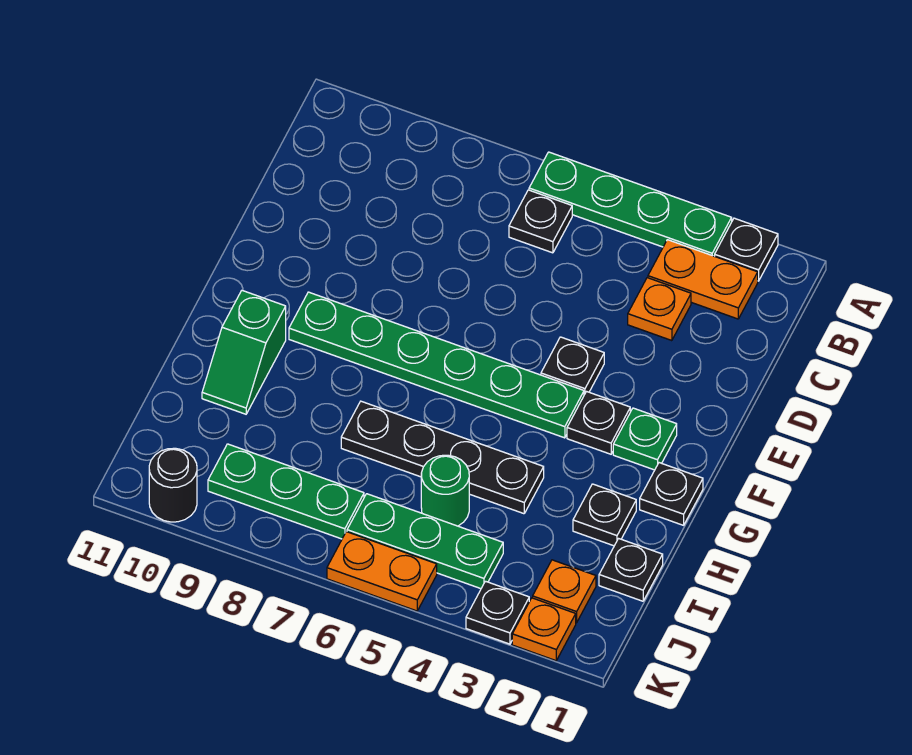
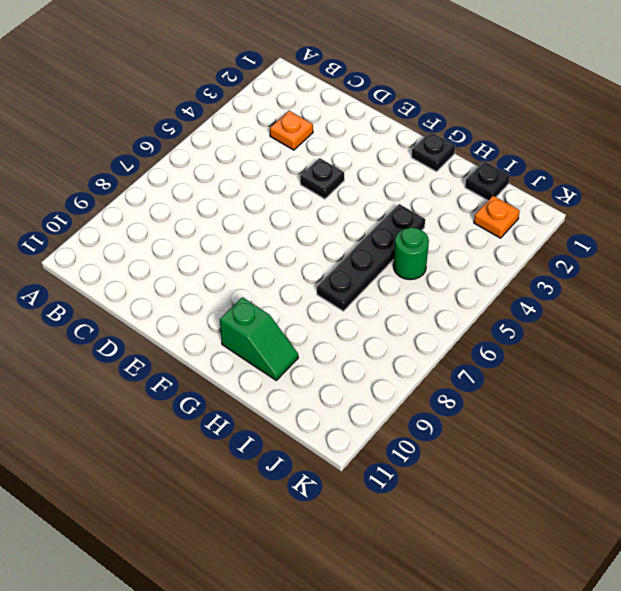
none -> black plate A2 level 1
none -> green plate A3:A6 level 1
none -> orange plate B2:B3 level 1

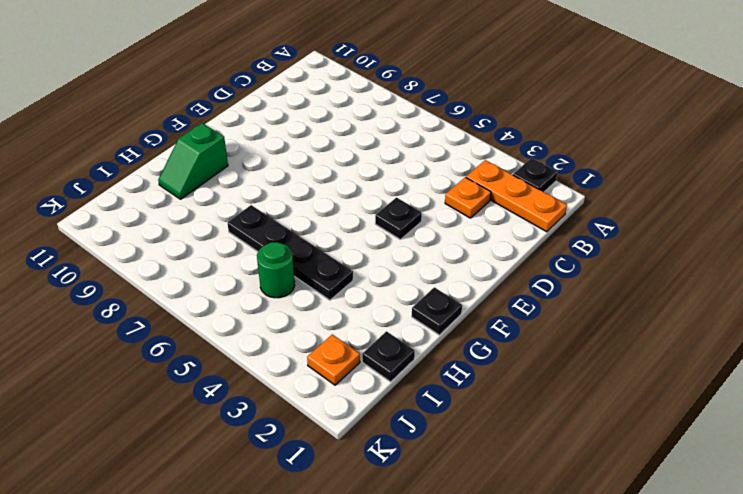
orange plate B1:B3 level 1 -> orange plate B2:B3 level 1
none -> green plate A3:A6 level 1
none -> black plate B6 level 1
none -> green plate F2 level 1

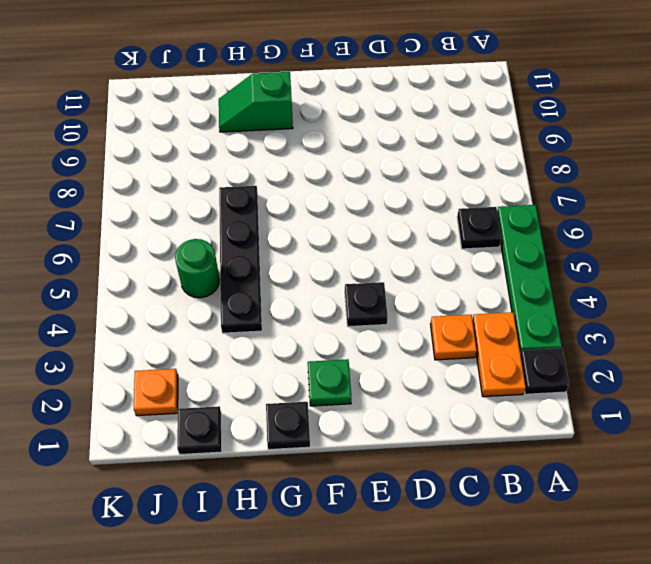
none -> black plate F3 level 1
none -> green plate F4:F9 level 1
none -> black plate H2 level 1

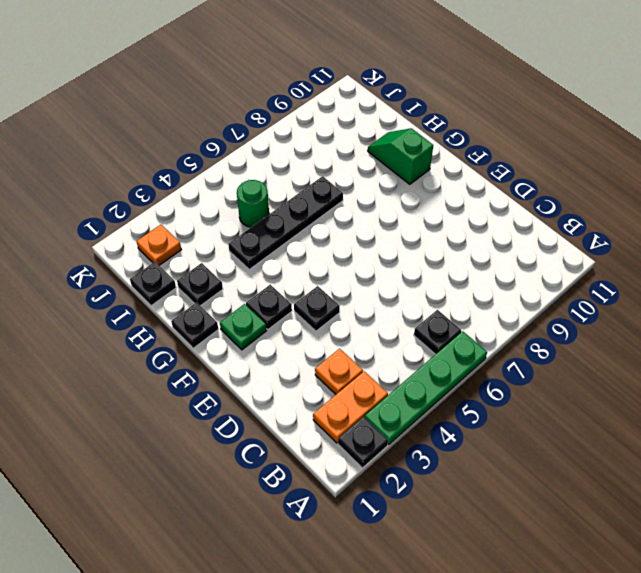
none -> green plate F4:F9 level 1
none -> green plate J4:J6 level 1
none -> green plate J7:J9 level 1

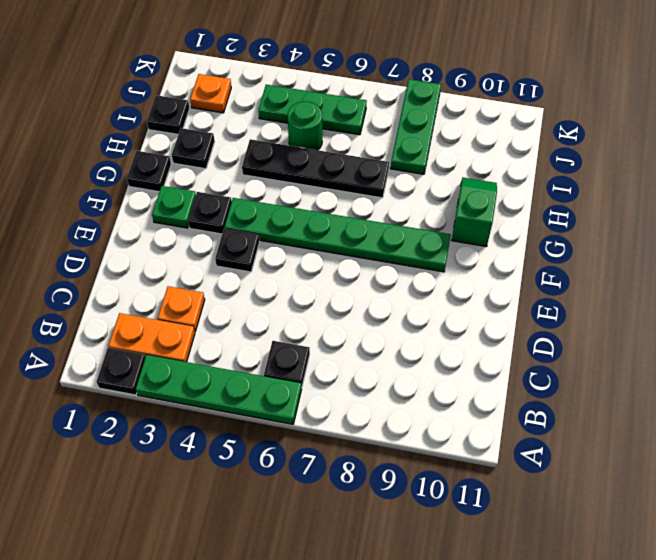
green plate I8:K8 level 1 -> green plate J7:J9 level 1
none -> orange plate K2 level 1
none -> black plate K3 level 1
none -> orange plate K5:K6 level 1

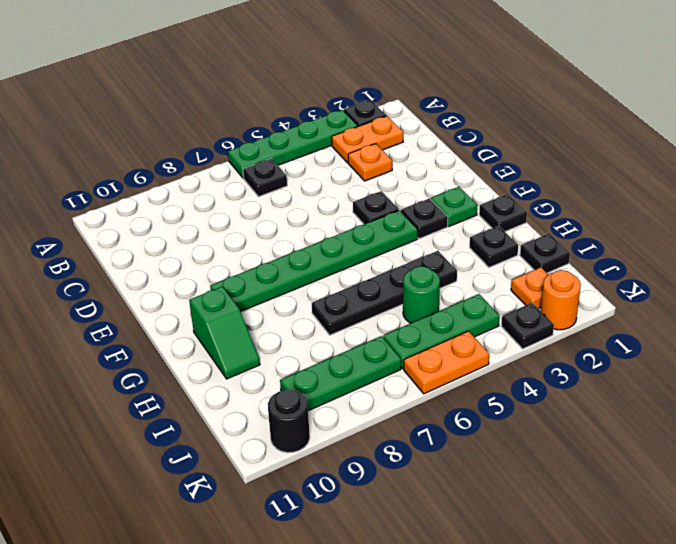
orange round brick K2 level 1 -> orange plate K2 level 1

